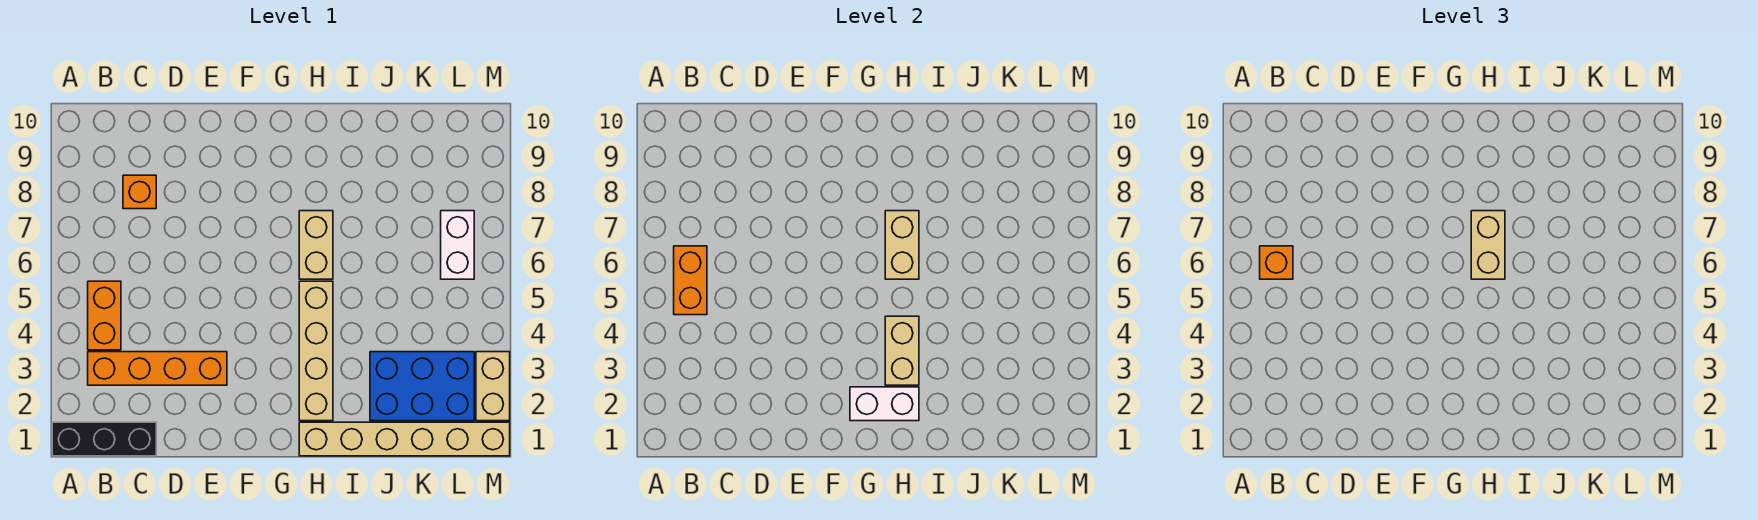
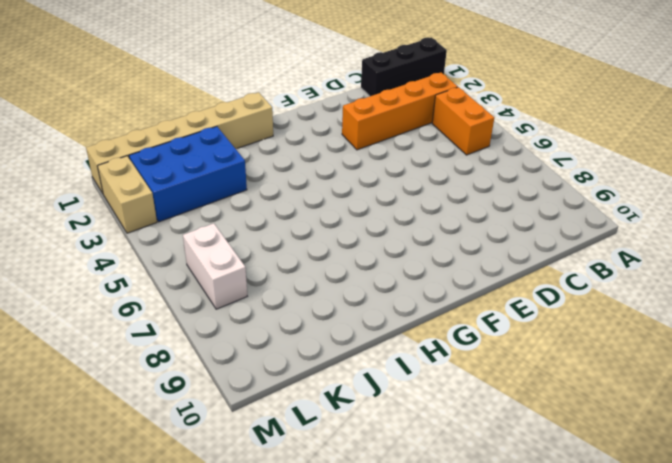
none -> orange brick C8 level 1
none -> tan brick H2:H5 level 1
none -> tan brick H6:H7 level 1

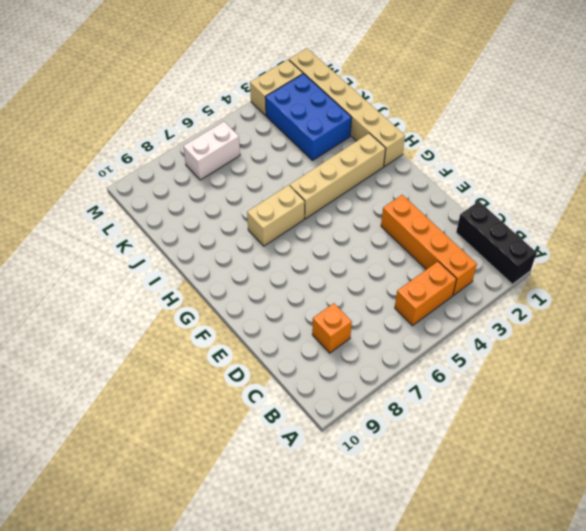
none -> orange brick B5:B6 level 2
none -> white brick G2:H2 level 2
none -> tan brick H3:H4 level 2

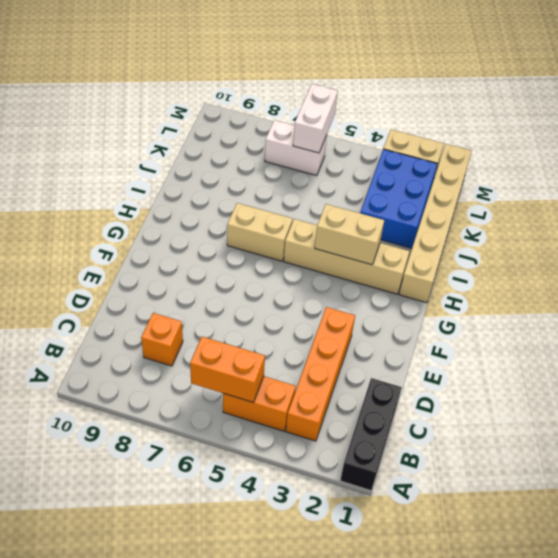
white brick L6:M6 level 2 -> white brick G2:H2 level 2
none -> tan brick H6:H7 level 2
none -> orange brick B6 level 3
none -> tan brick H6:H7 level 3

